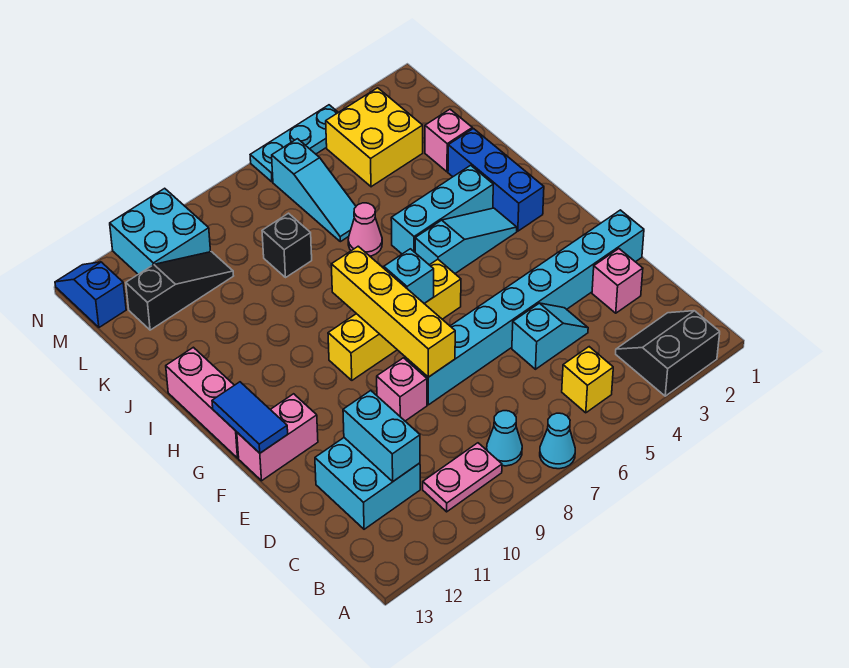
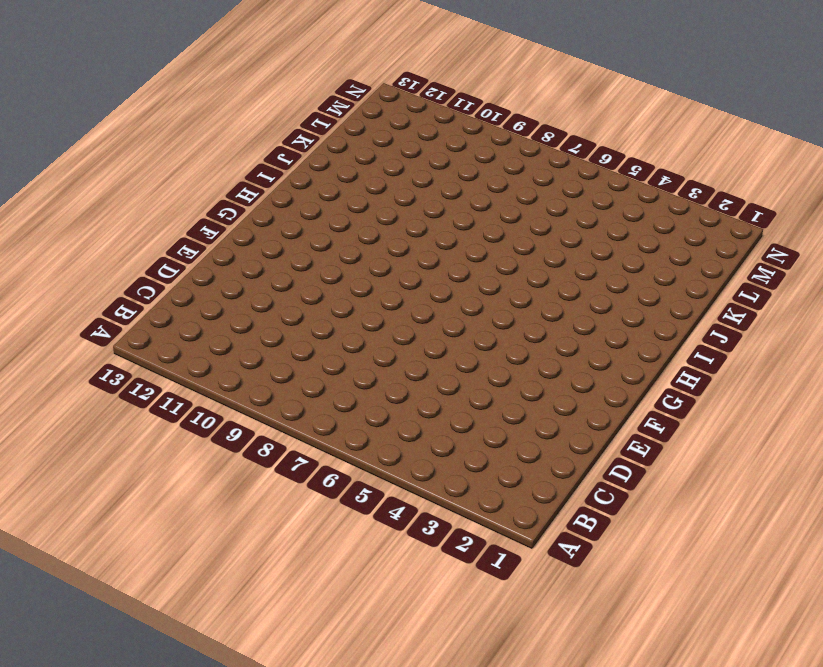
none -> black slope A2:B3 level 1 top A
none -> cyan cone A7 level 1
none -> yellow brick B5 level 1

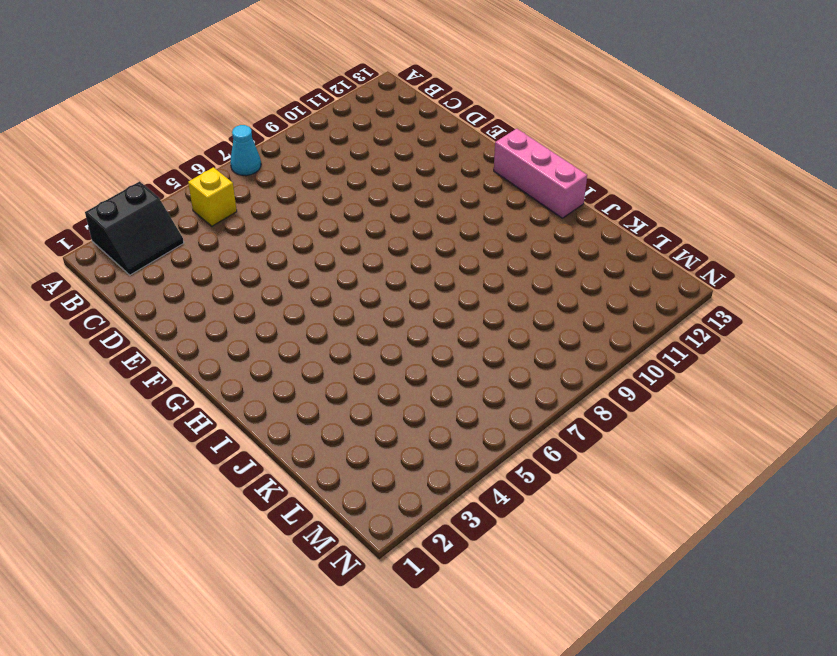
none -> cyan cone B8 level 1
none -> pink plate B9:B10 level 1
none -> cyan brick C11:D12 level 1

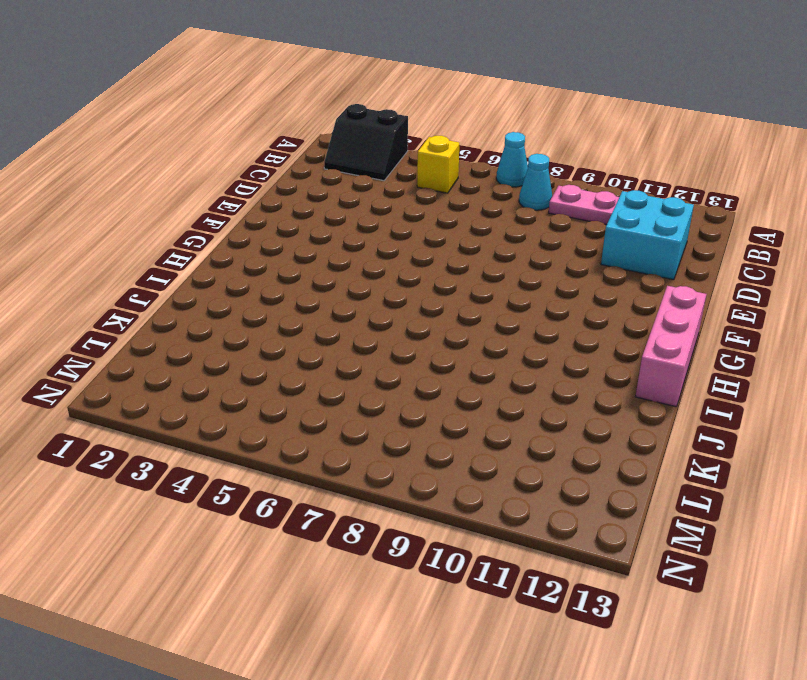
none -> pink brick D2 level 1
none -> cyan slope D4:D5 level 1 top 5
none -> cyan brick E1:E8 level 1

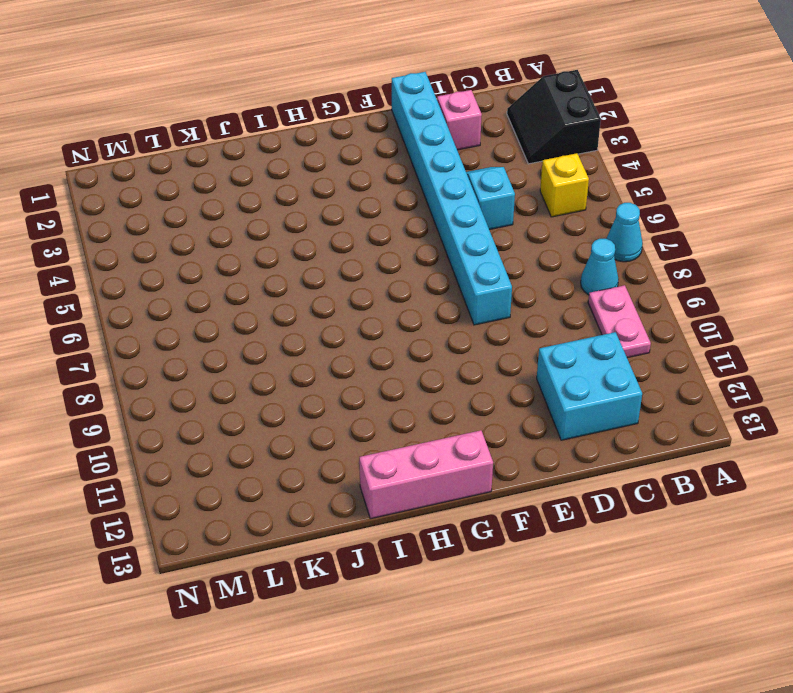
none -> pink brick E9 level 1
none -> pink brick F12:F13 level 1
none -> yellow brick G6:G9 level 1

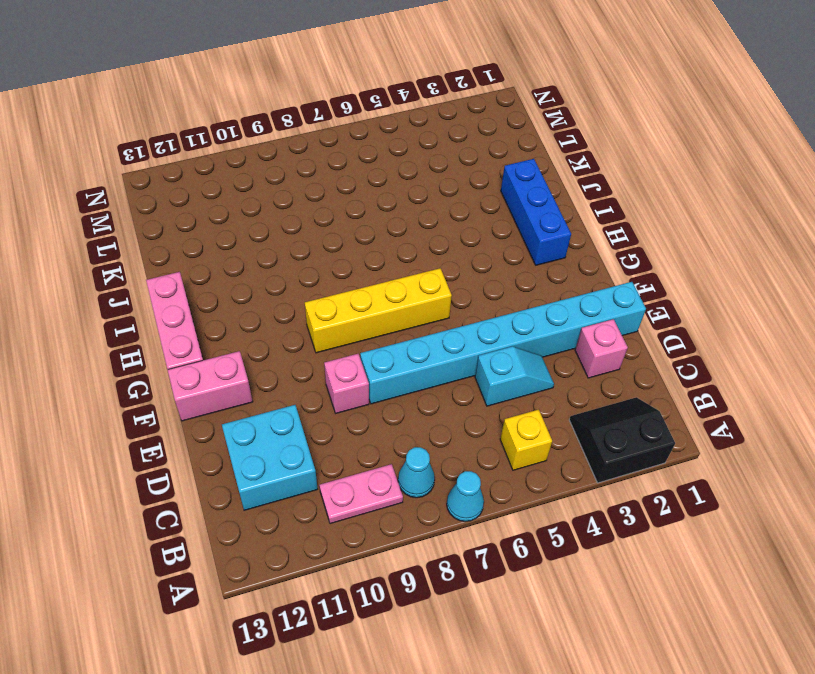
none -> cyan slope H3:H5 level 1 top 5
none -> cyan brick I3:I5 level 1
none -> pink cone J6 level 1

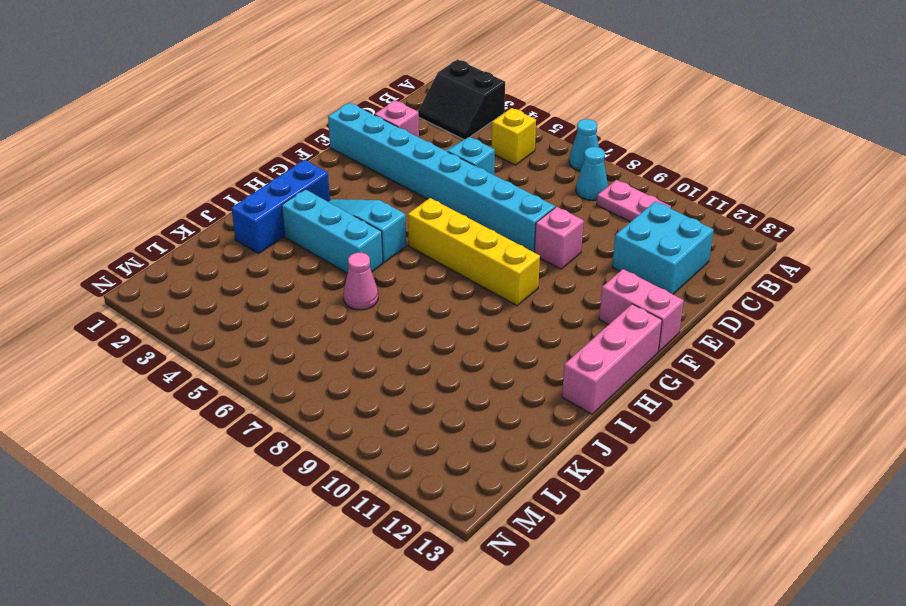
none -> pink brick K2 level 1
none -> cyan slope K6:M6 level 1 top M
none -> black brick K8 level 1

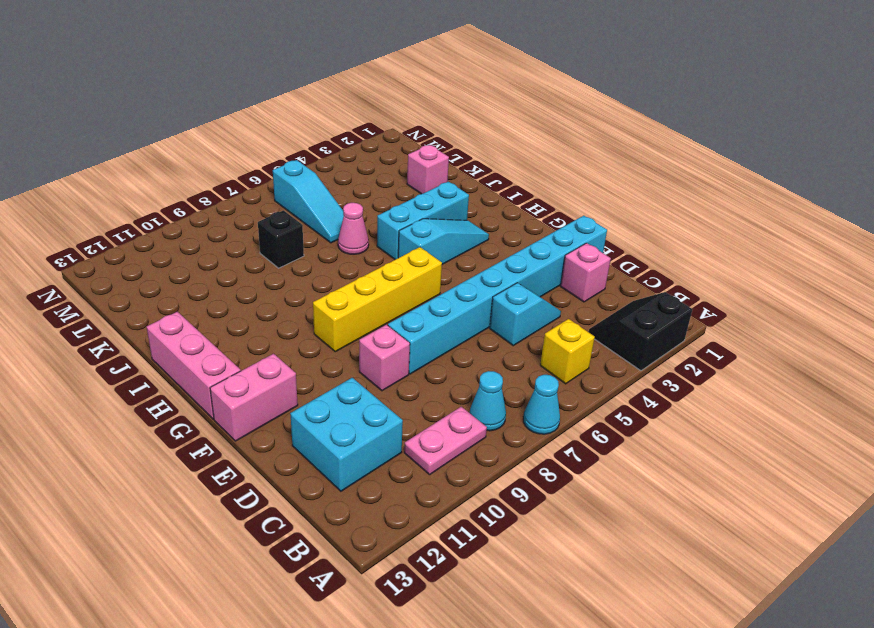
none -> blue brick H2:J2 level 1
none -> yellow brick L3:M4 level 1
none -> black slope L10:L12 level 1 top 12

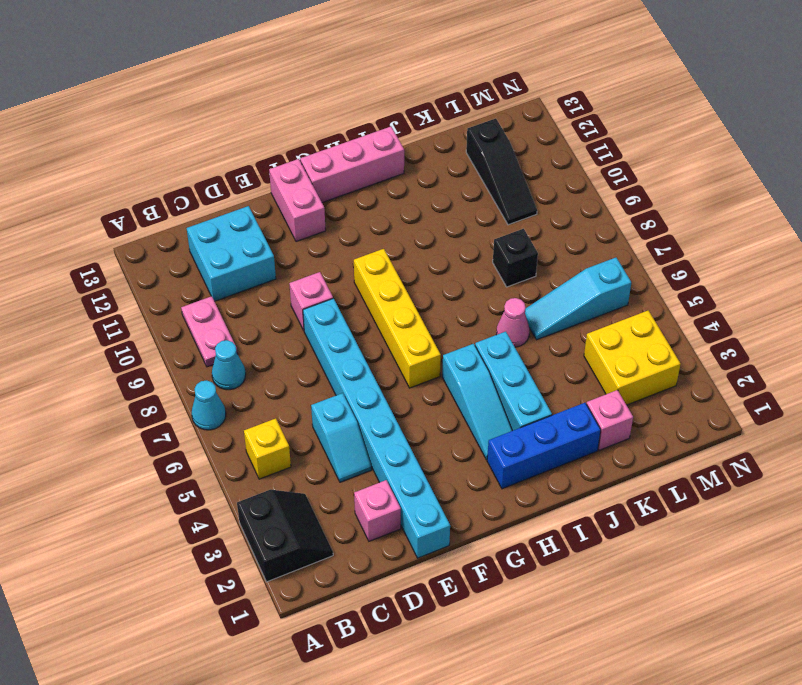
none -> cyan brick M10:N11 level 1
none -> blue slope M13:N13 level 1 top M
none -> cyan plate N4:N6 level 1

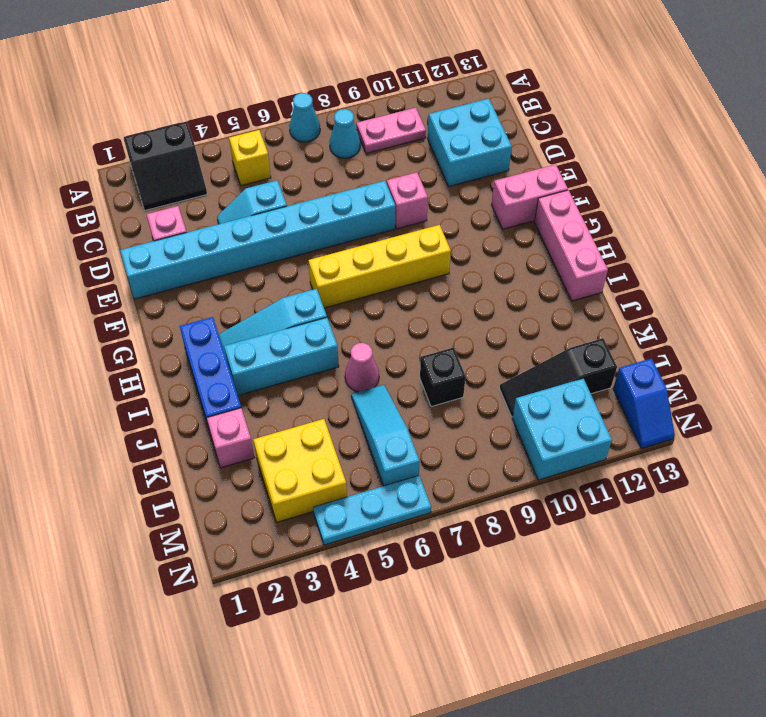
none -> cyan brick C11:D11 level 2
none -> yellow brick E8:H8 level 2
none -> blue tile F13:G13 level 2

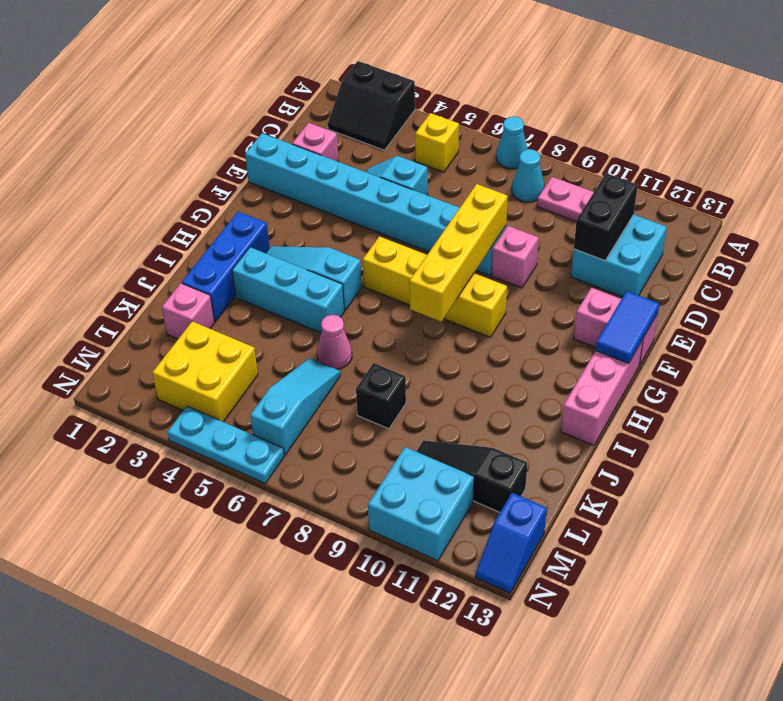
black brick C11:D11 level 2 -> cyan brick C11:D11 level 2
none -> cyan brick G7 level 2

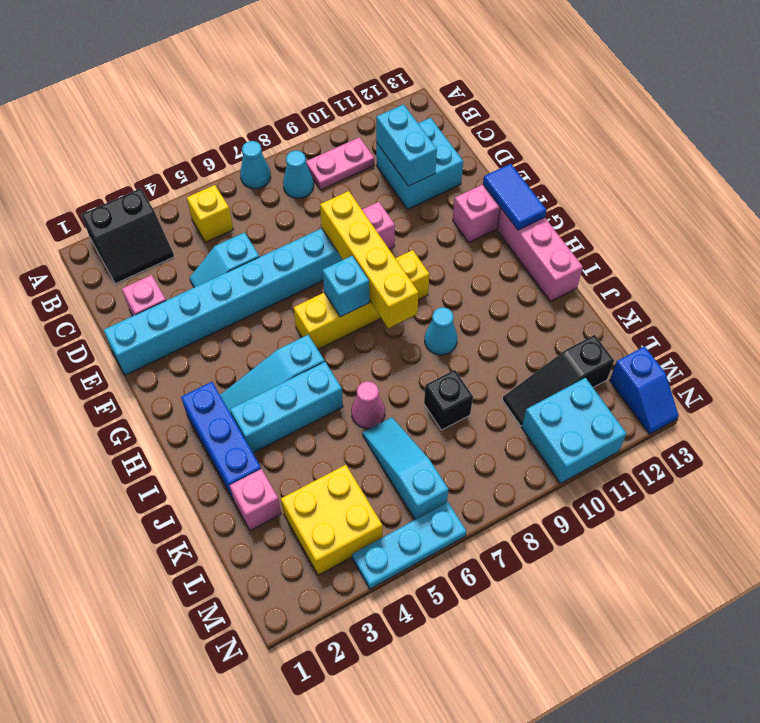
cyan cone I9 level 1 -> none

